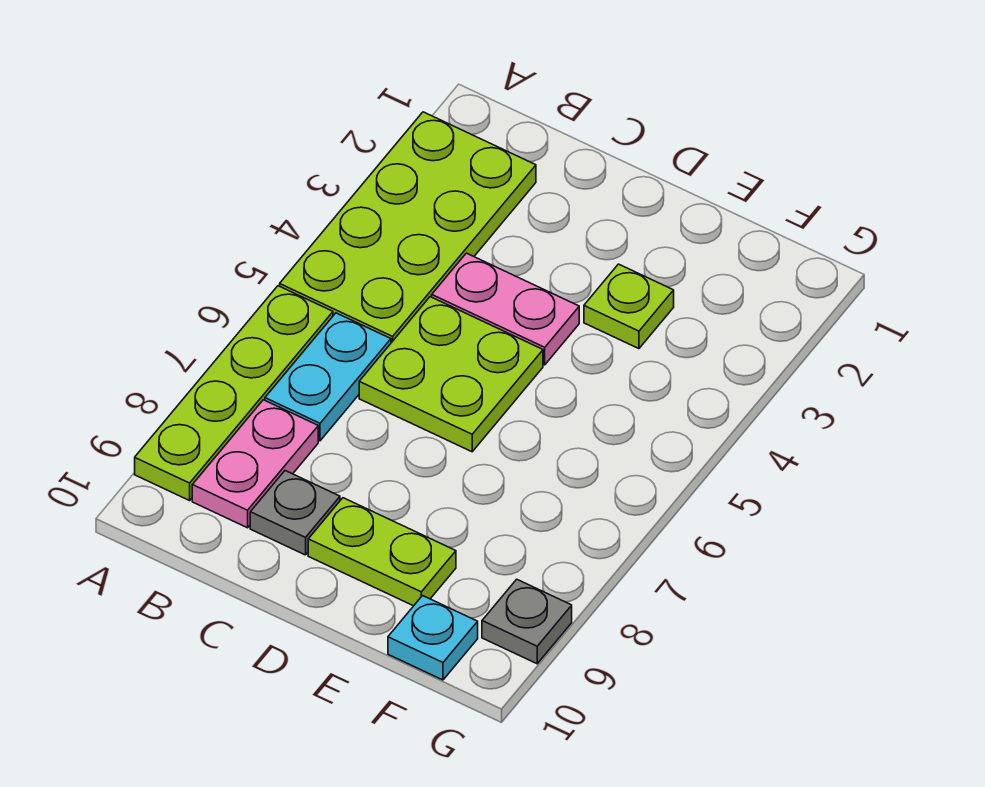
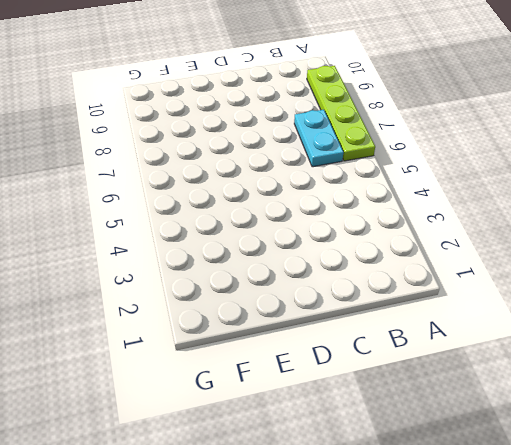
none -> lime plate A2:B5 level 1
none -> pink plate B8:B9 level 1

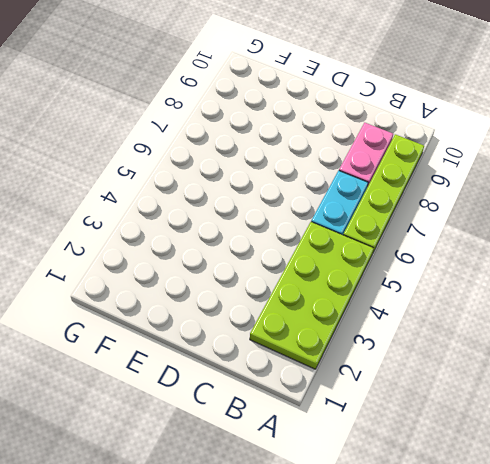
none -> pink plate C4:D4 level 1
none -> lime plate C5:D6 level 1

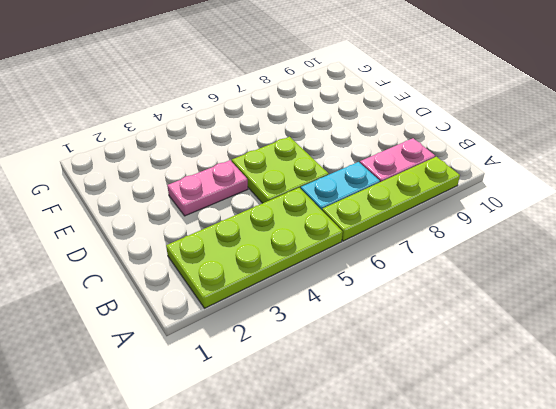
pink plate D3:D4 level 1 -> pink plate C4:D4 level 1
none -> grey plate C9 level 1
none -> lime plate D9:E9 level 1

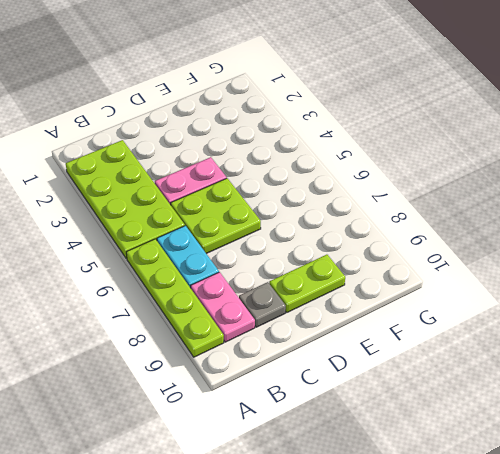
none -> lime plate E3 level 1
none -> cyan plate F10 level 1

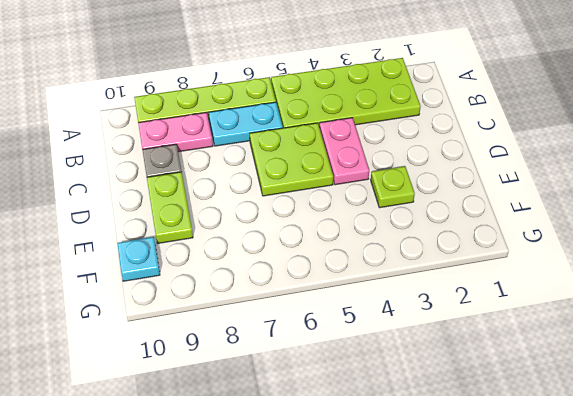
none -> grey plate G9 level 1

